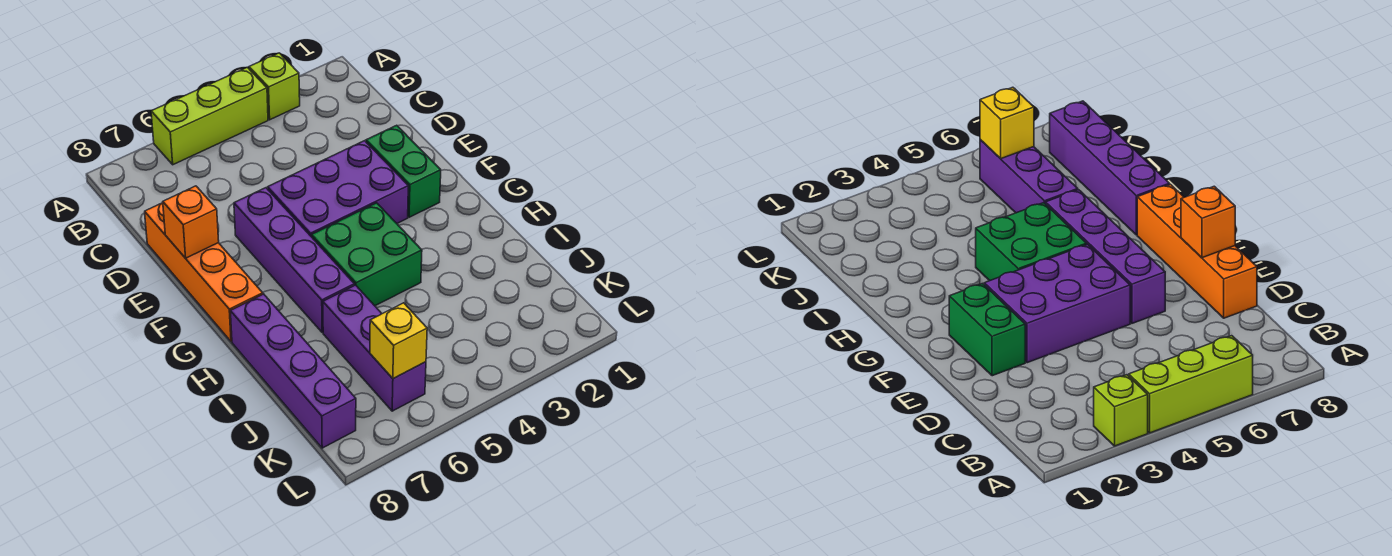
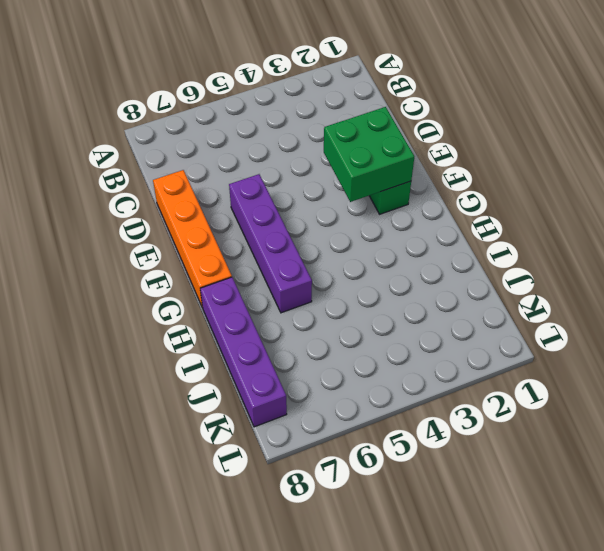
green brick E2:F3 level 2 -> green brick G4:H5 level 1
none -> lime brick A3 level 1
none -> lime brick A4:A6 level 1

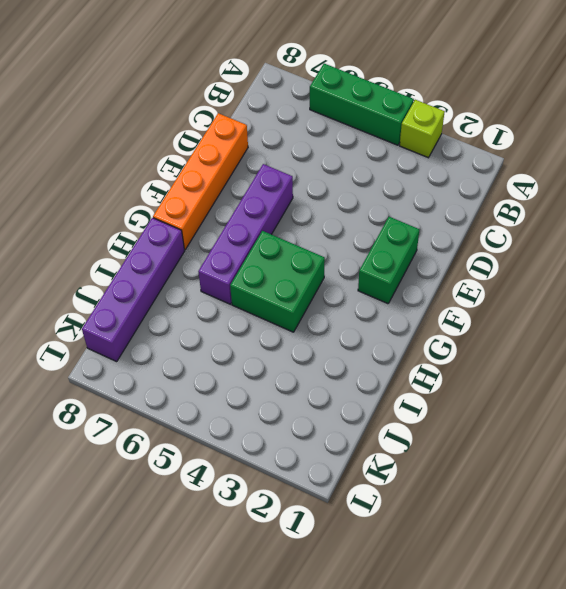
green brick A4:A6 level 1 -> lime brick A4:A6 level 1
none -> purple brick E3:F5 level 1
none -> purple brick I6:K6 level 1

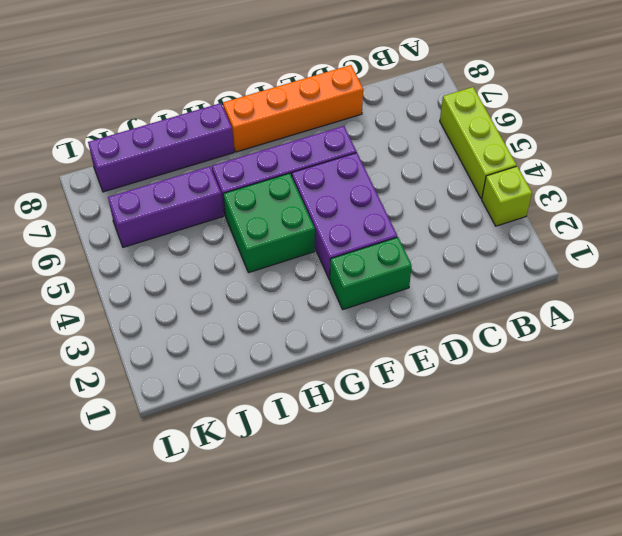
none -> orange brick E8 level 2
none -> yellow brick K6 level 2

